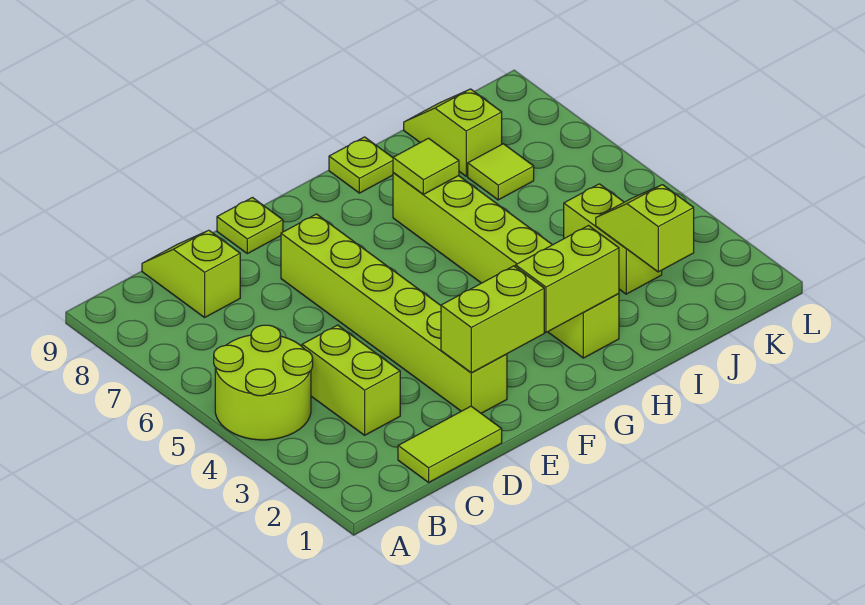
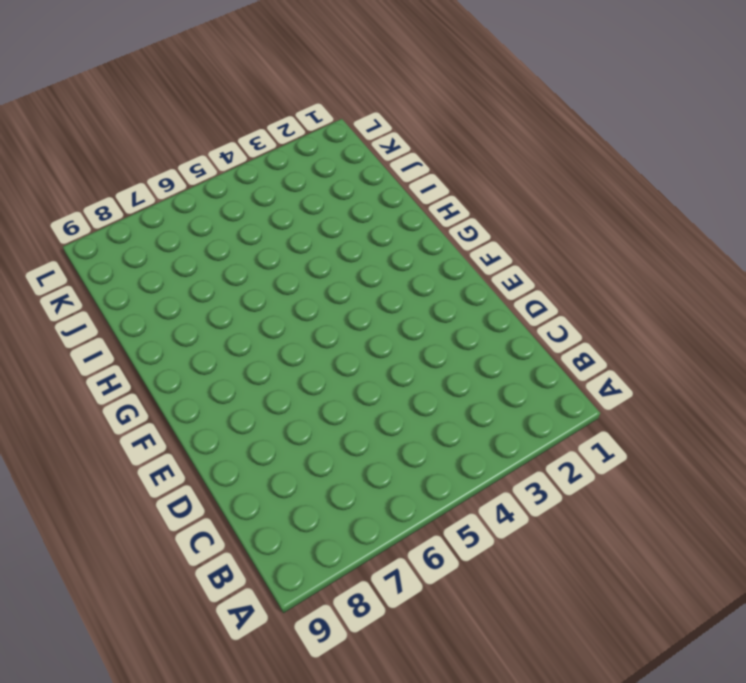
none -> lime round brick A4:B5 level 1
none -> lime tile C1:D1 level 1
none -> lime brick C3:C4 level 1

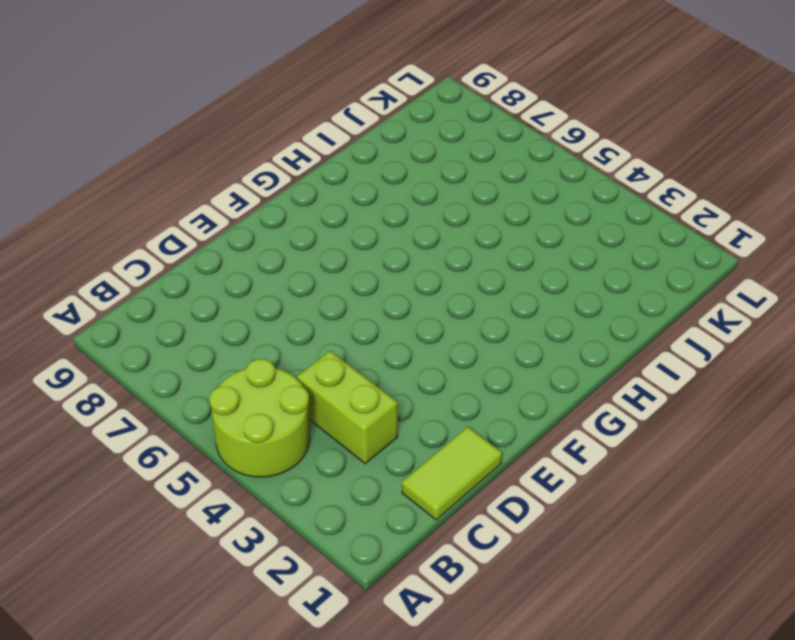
none -> lime slope C8:C9 level 1 top 8
none -> lime brick E2:E7 level 1
none -> lime plate E9 level 1

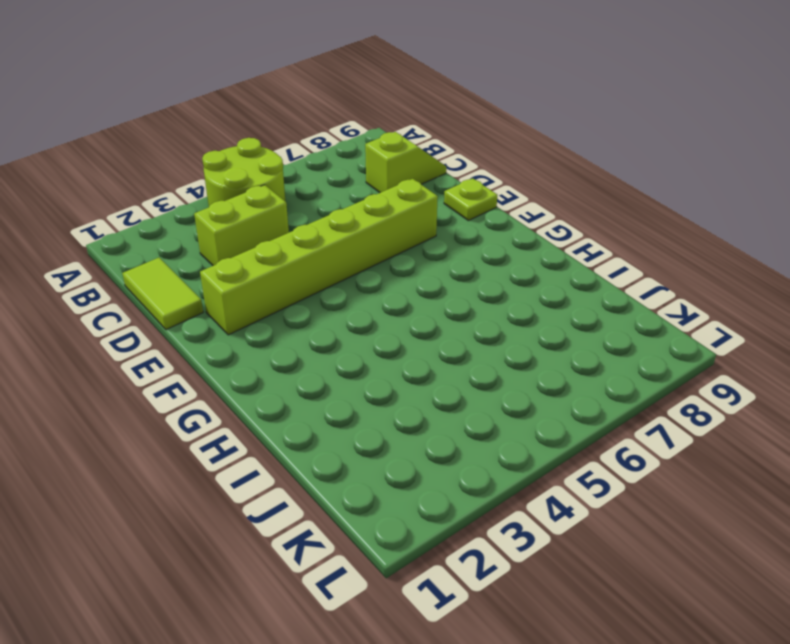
none -> lime brick H2:H7 level 1
none -> lime plate H9 level 1
none -> lime brick J3:J4 level 1

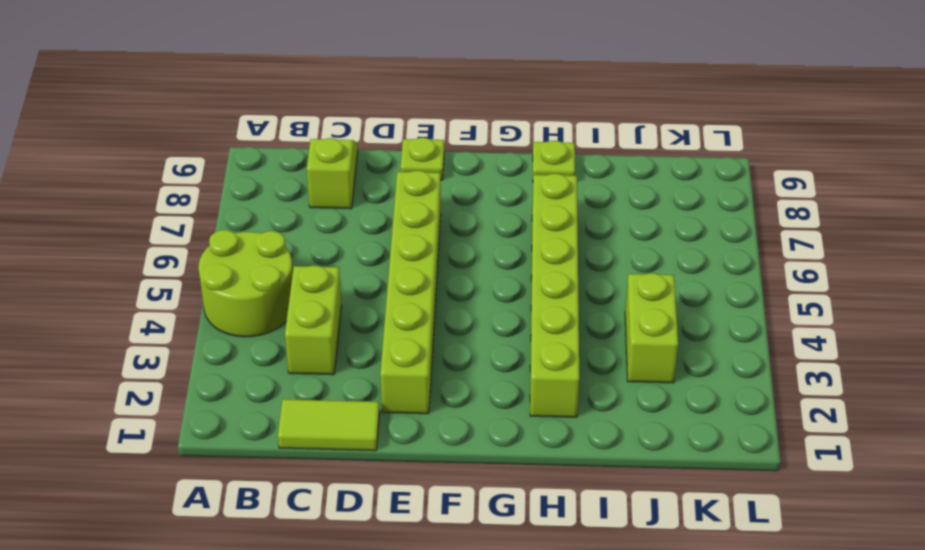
none -> lime tile J7 level 1
none -> lime slope J8:J9 level 1 top 8
none -> lime brick E2:F2 level 2

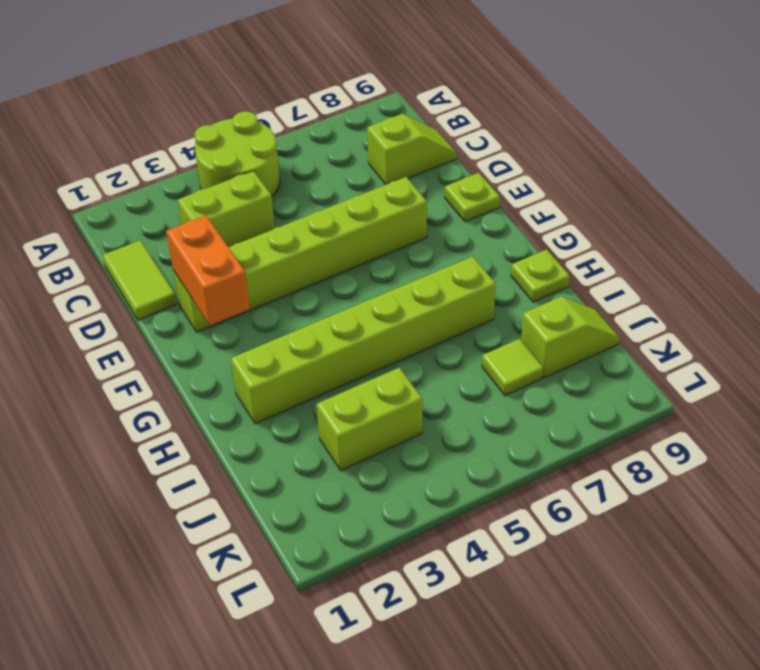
orange brick E2:F2 level 2 -> lime brick E2:F2 level 2
none -> lime brick G2:H2 level 2
none -> lime tile H7 level 2
none -> lime slope J2:J3 level 2 top 2

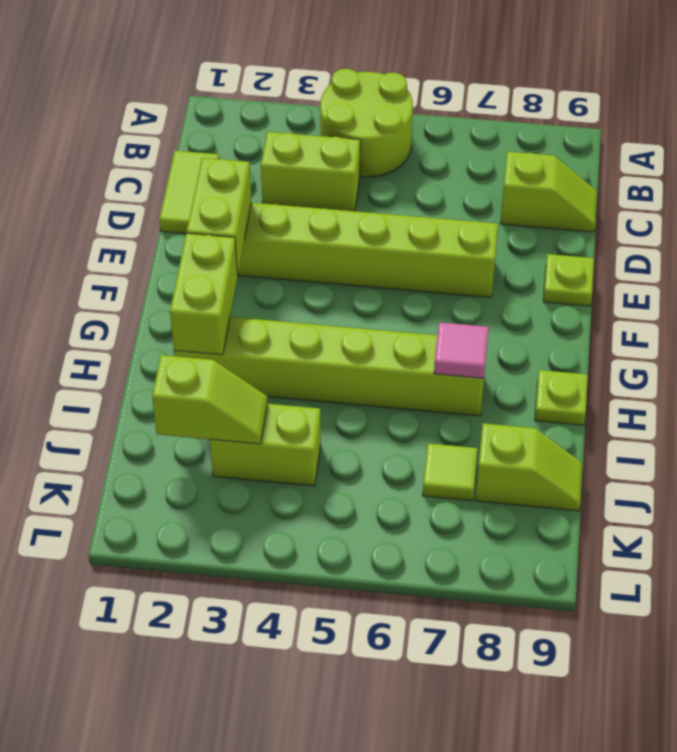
pink tile H7 level 2 -> lime tile H7 level 2

